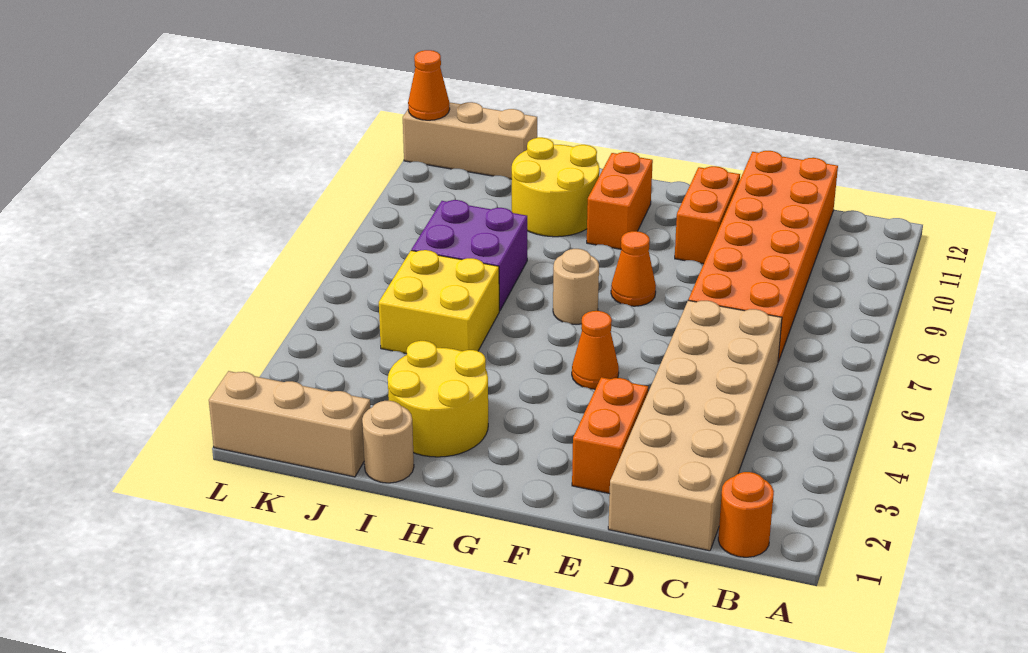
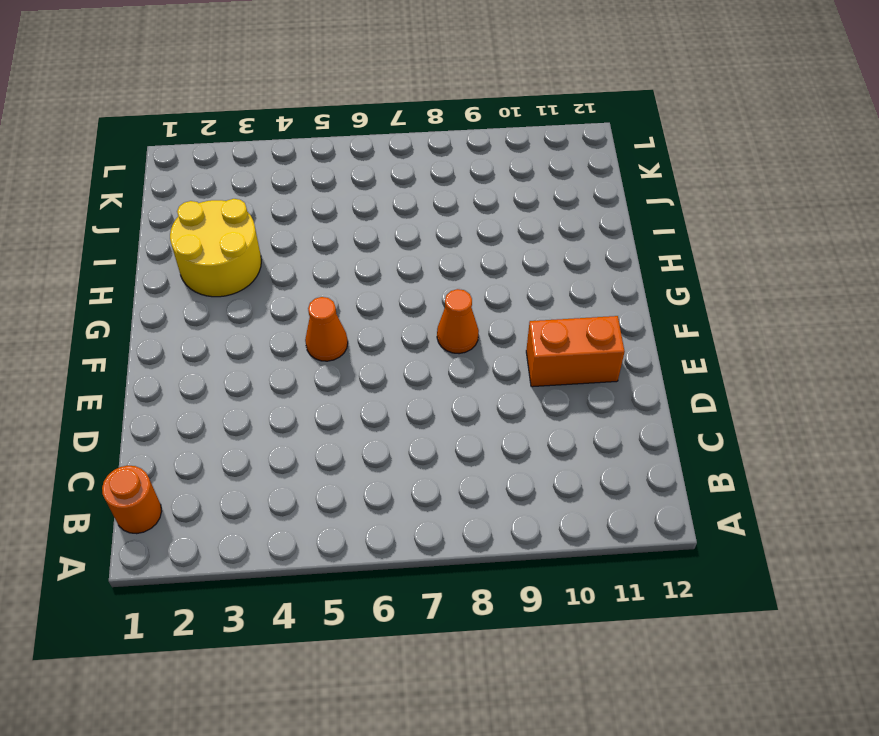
none -> tan brick C1:D6 level 1
none -> orange brick C7:D12 level 1
none -> orange brick E2:E3 level 1

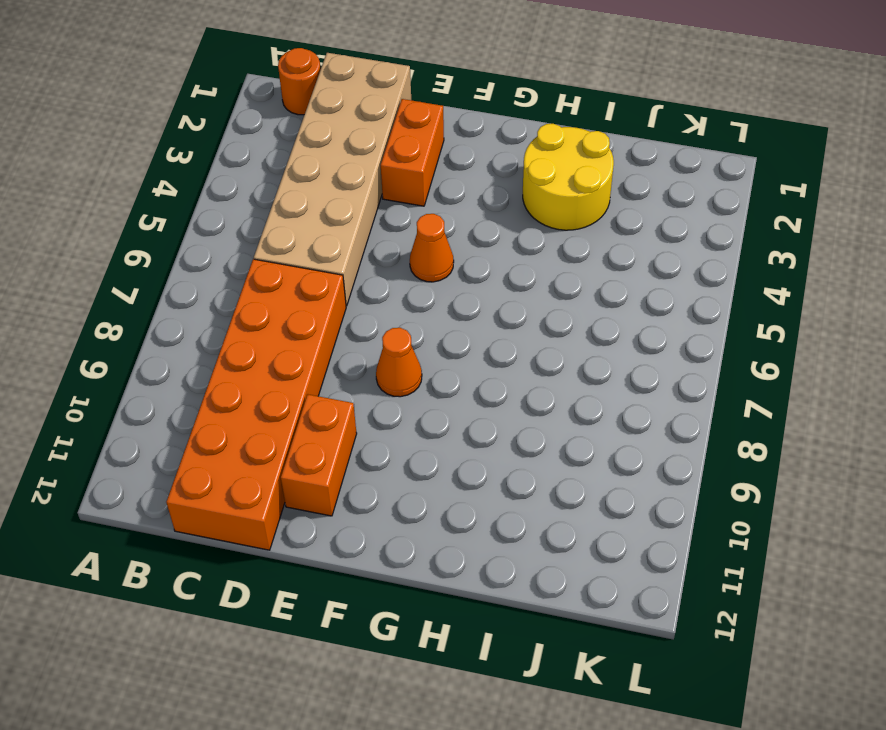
none -> tan round brick G7 level 1
none -> orange brick G10:G11 level 1
none -> yellow round brick H10:I11 level 1

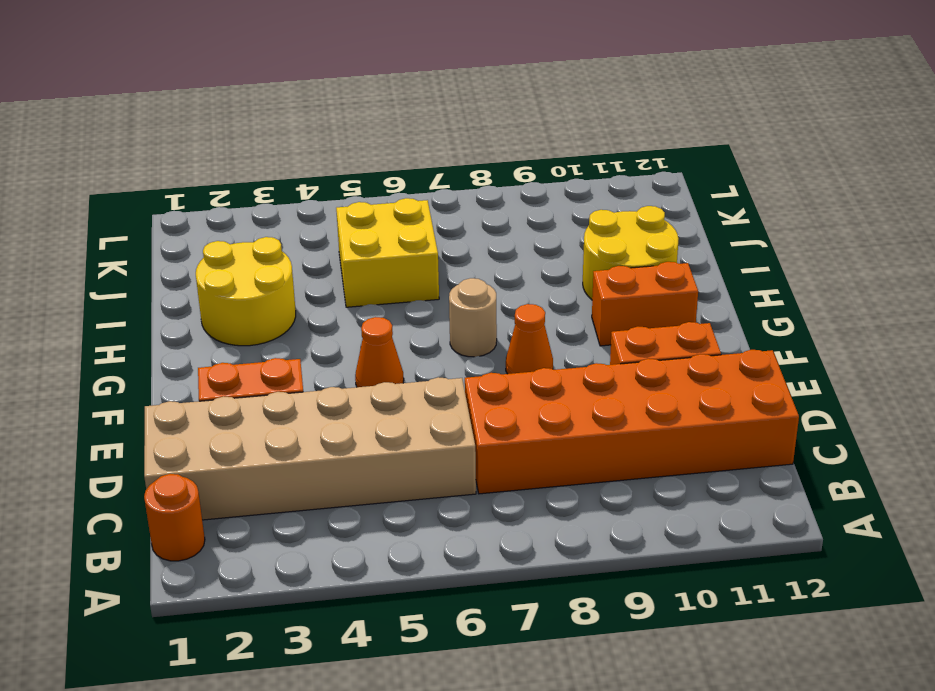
none -> tan round brick I1 level 1
none -> purple brick I7:J8 level 1
none -> tan brick J1:L1 level 1

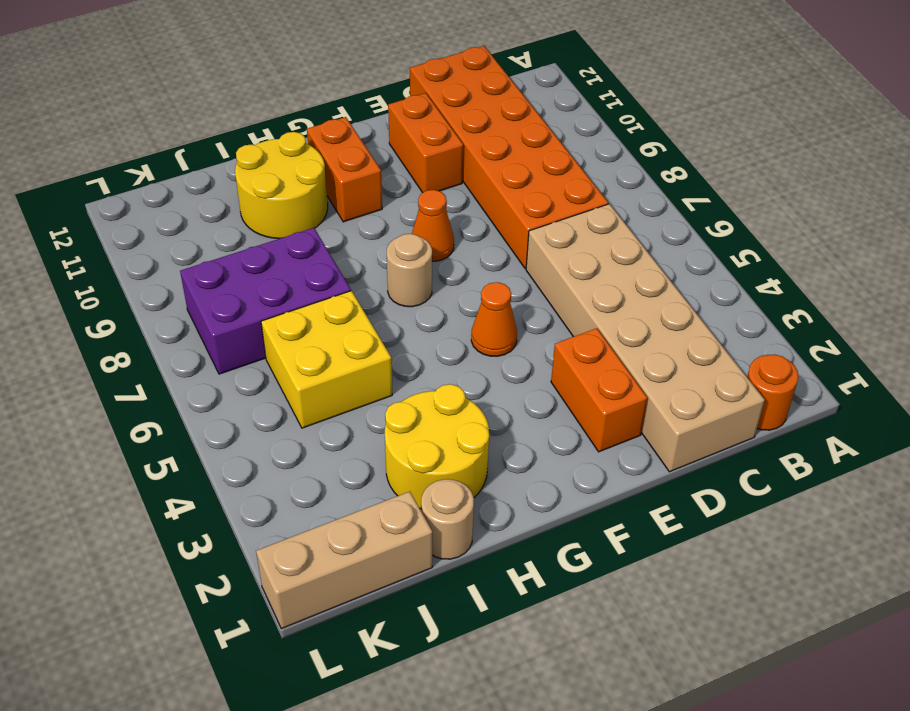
purple brick I7:K8 level 1 -> purple brick I7:J8 level 1
none -> tan brick J12:L12 level 1
none -> orange cone L12 level 2

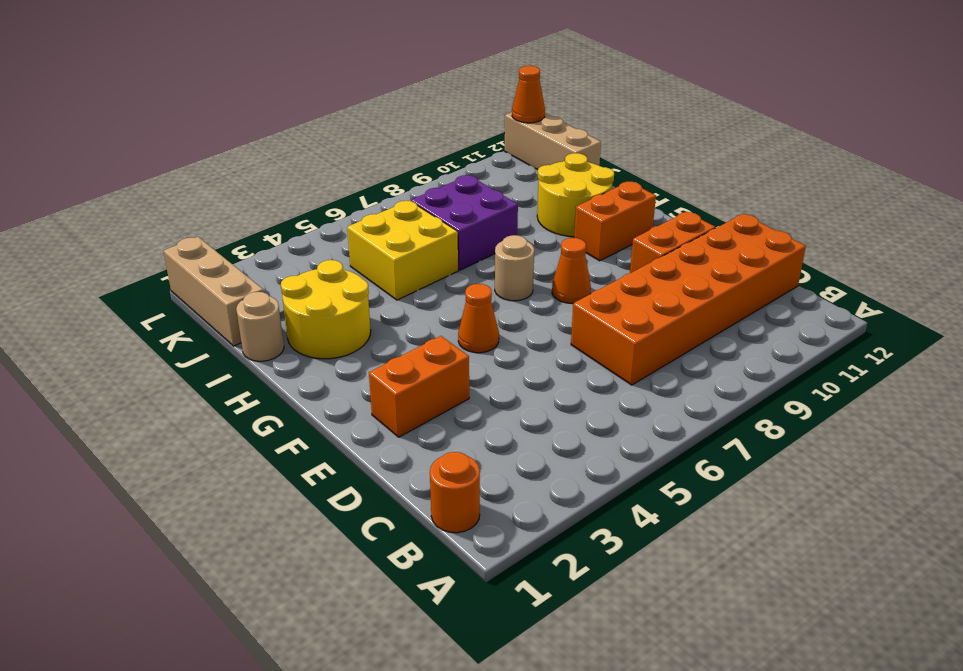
none -> tan brick C1:D6 level 1

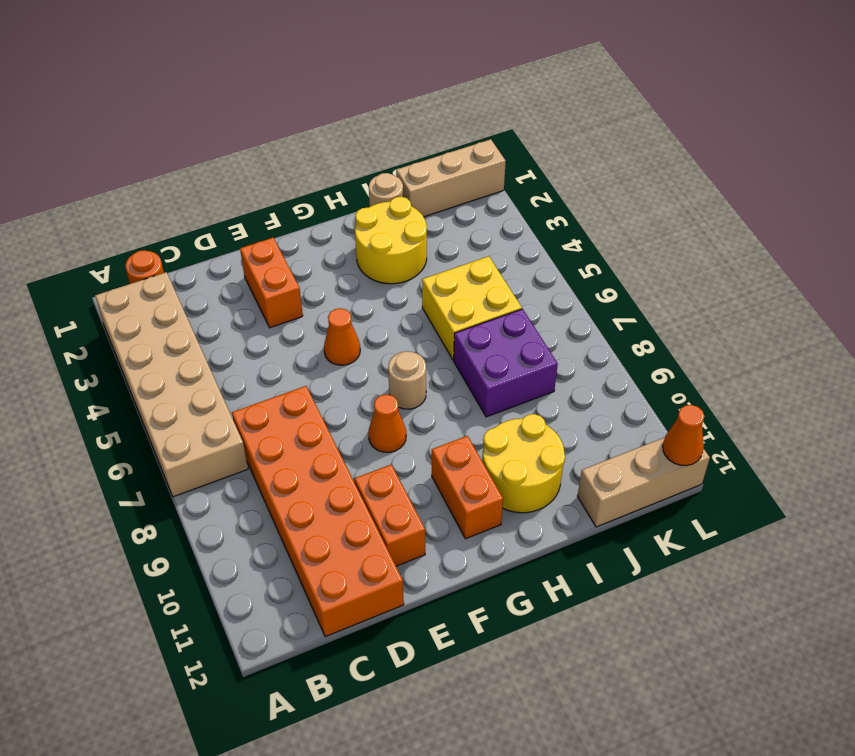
tan brick A2:B7 level 1 -> tan brick C1:D6 level 1

